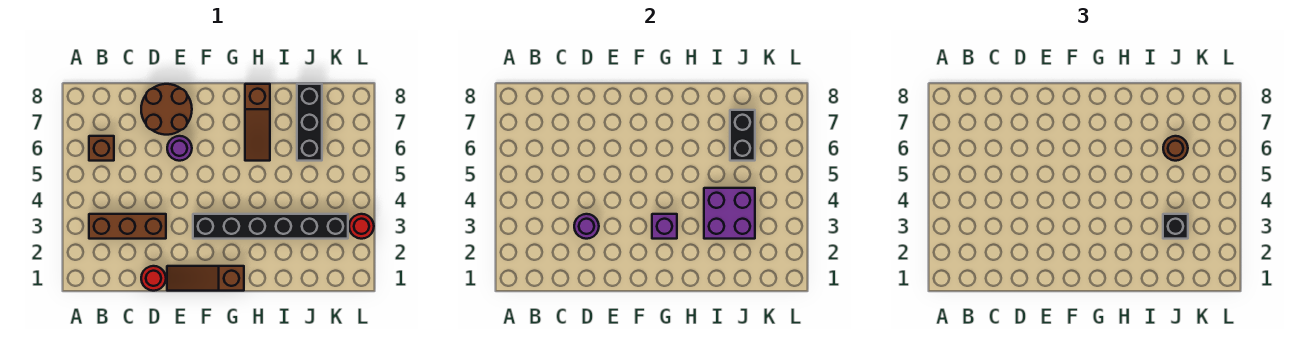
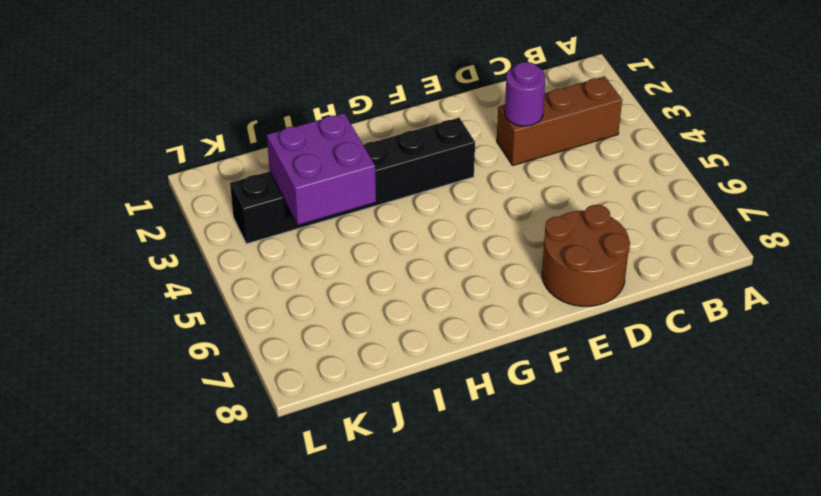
none -> brown brick B6 level 1
none -> red round brick D1 level 1
none -> brown slope E1:G1 level 1 top G

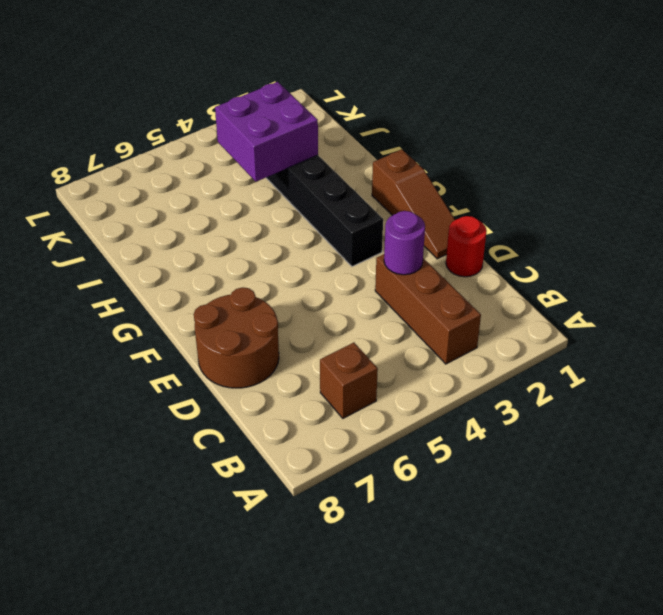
none -> purple round brick E6 level 1
none -> brown slope H6:H8 level 1 top 8
none -> black brick J6:J8 level 1

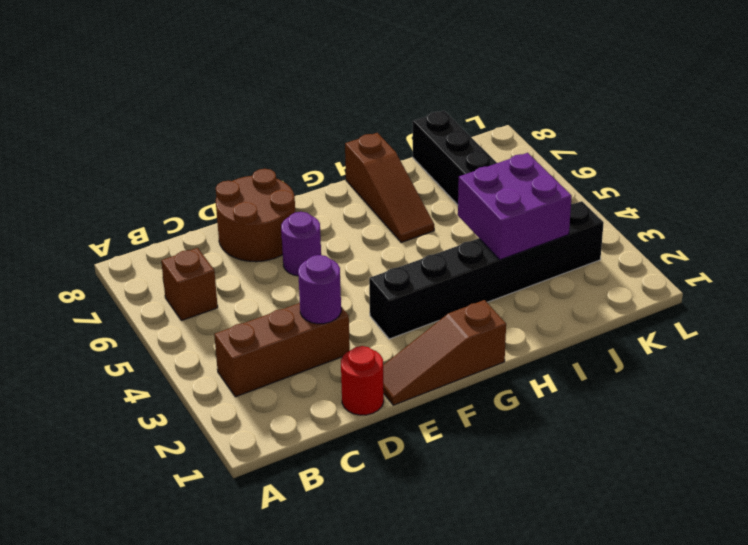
none -> red round brick L3 level 1
none -> purple brick G3 level 2
none -> black brick J6:J7 level 2

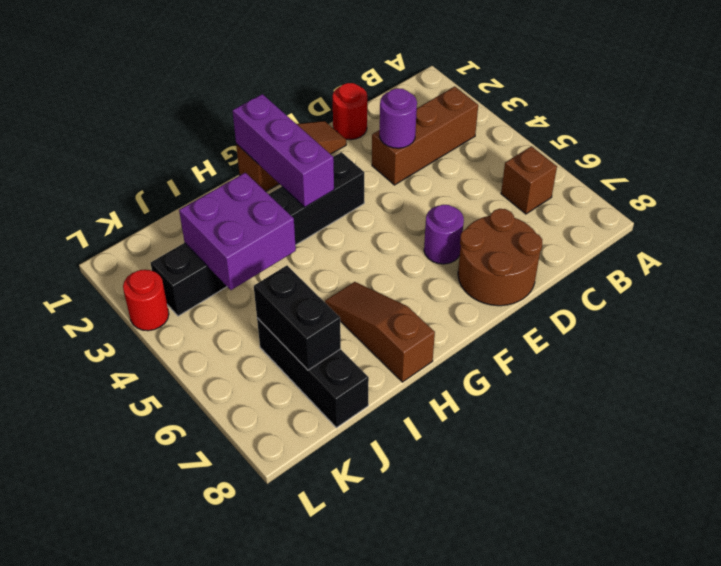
purple brick G1:G3 level 2 -> purple brick G3 level 2
none -> black brick J3 level 3
none -> brown round brick J6 level 3

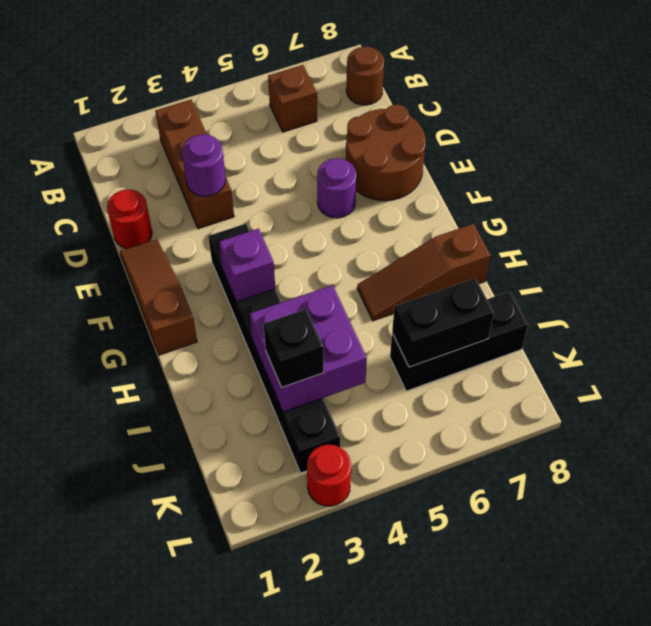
brown round brick B8 level 1 -> brown round brick J6 level 3

